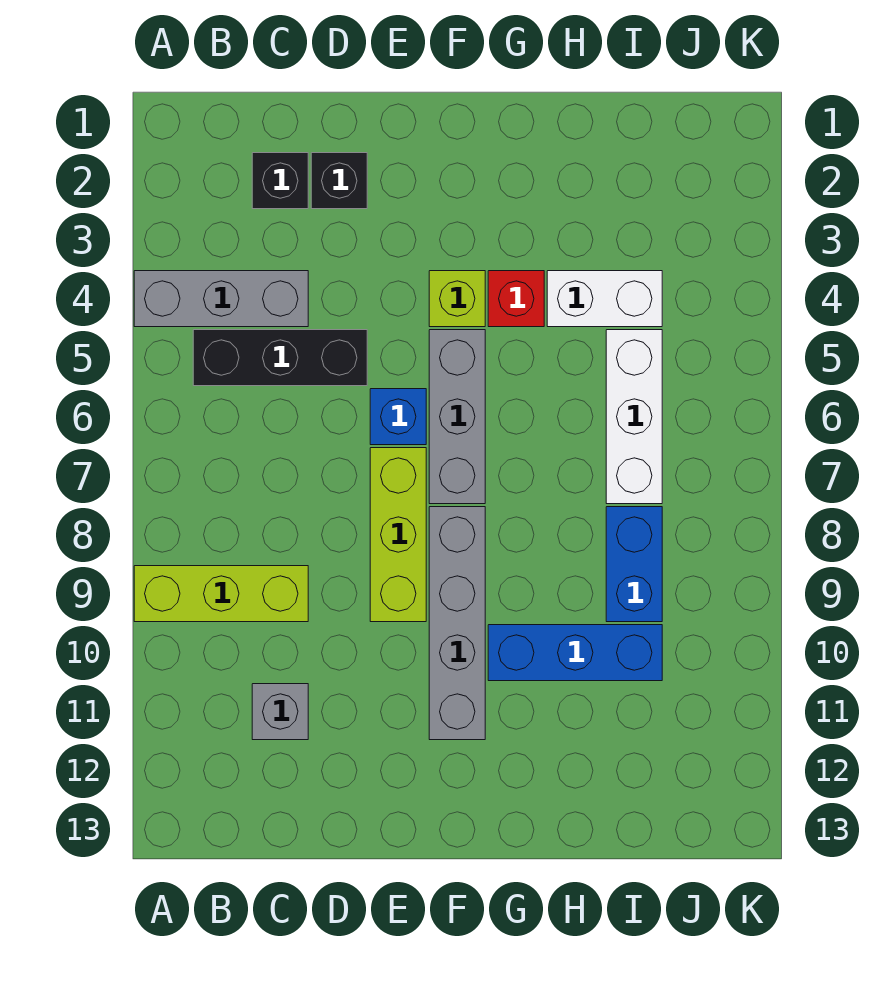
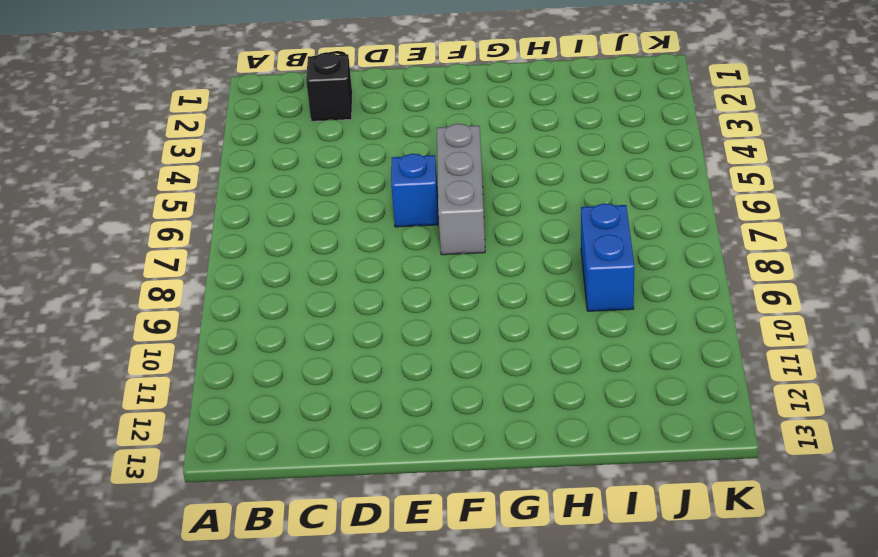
none -> grey brick A4:C4 level 1
none -> lime brick A9:C9 level 1
none -> black brick B5:D5 level 1

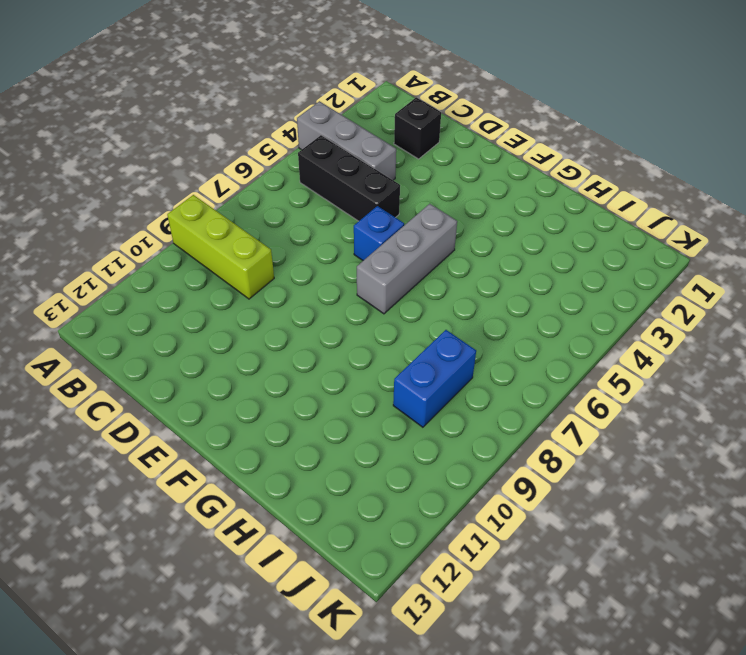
none -> grey brick C11 level 1
none -> black brick D2 level 1
none -> lime brick E7:E9 level 1

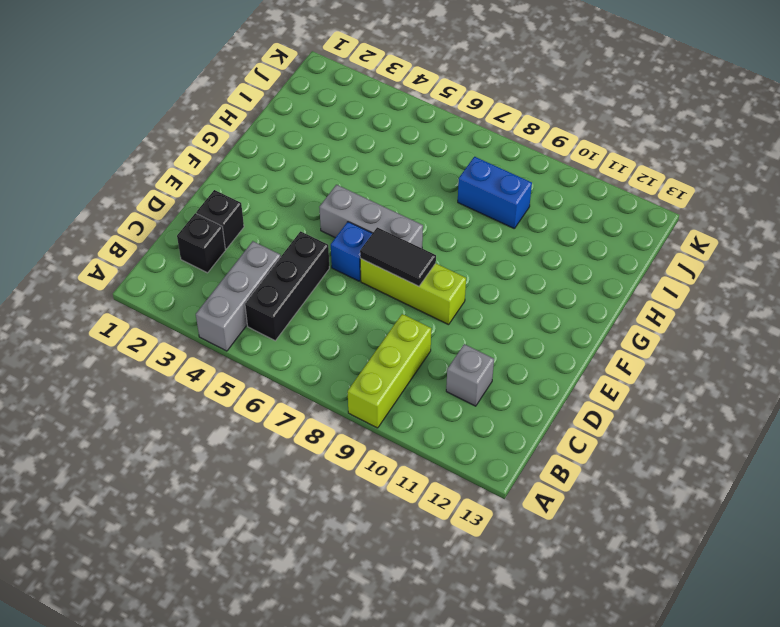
black tile E7:E8 level 2 -> none
none -> lime brick F4 level 1
none -> grey brick F8:F11 level 1
none -> red brick G4 level 1

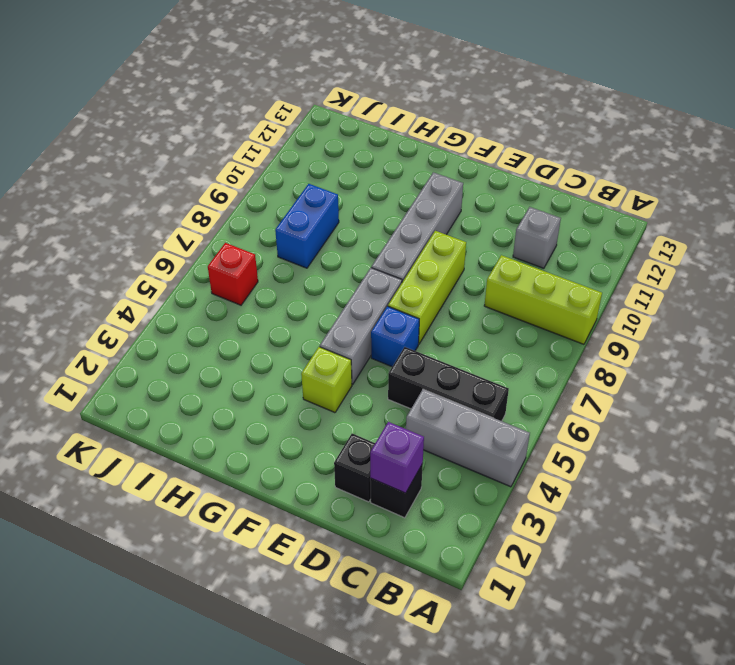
purple brick C2 level 2 -> none
red brick J6 level 1 -> red brick G4 level 1
none -> blue brick G10:I10 level 1
none -> white brick H4:I4 level 1
none -> white brick I5:I7 level 1

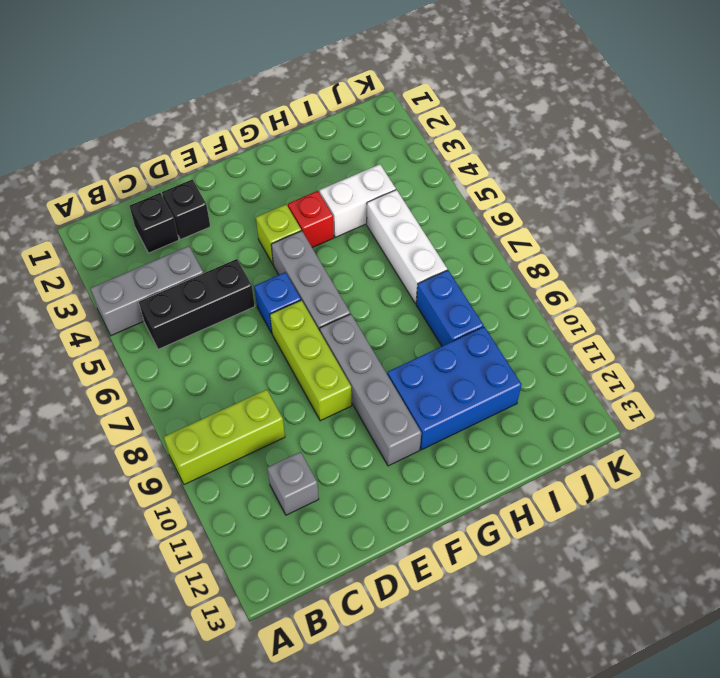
blue brick G10:I11 level 1 -> blue brick G10:I10 level 1

